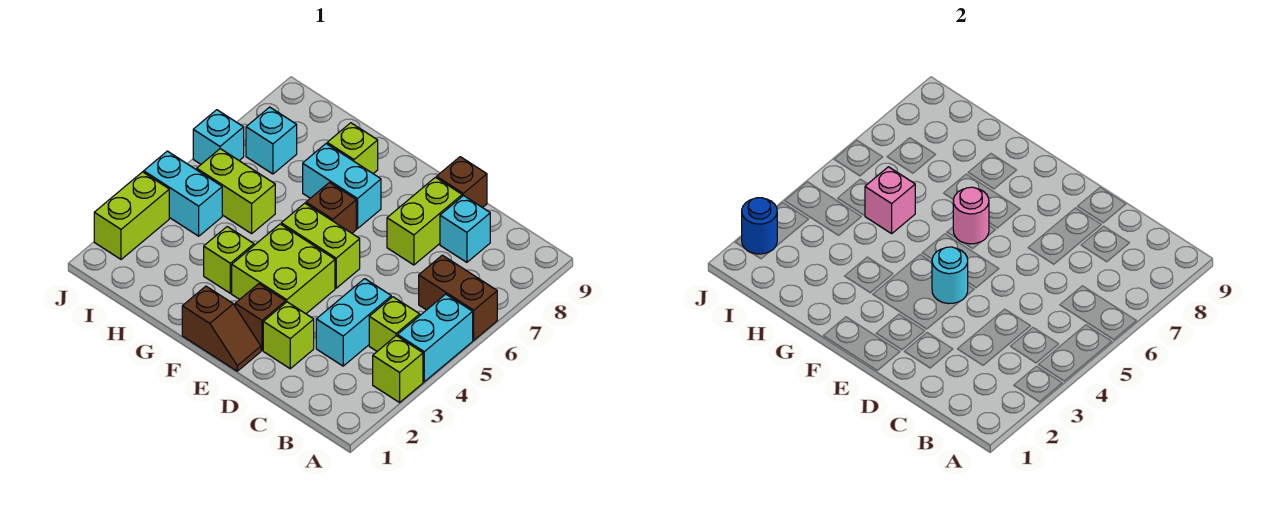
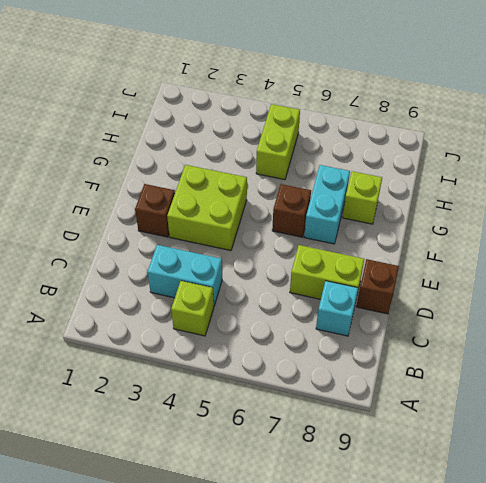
none -> lime brick A3 level 1
none -> cyan brick A4:A5 level 1
none -> brown brick A6:B6 level 1

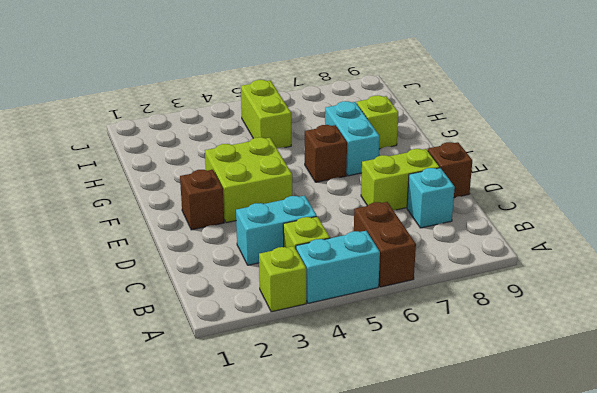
none -> lime brick D2 level 1
none -> brown slope E1:F1 level 1 top F
none -> lime brick E5:F5 level 1

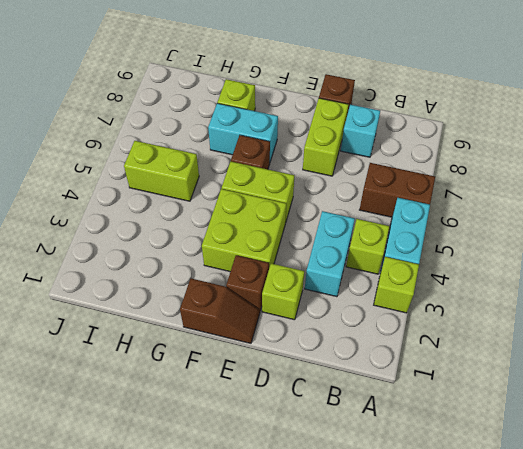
none -> lime brick G3 level 1
none -> cyan brick I4:J4 level 1
none -> cyan brick I7 level 1

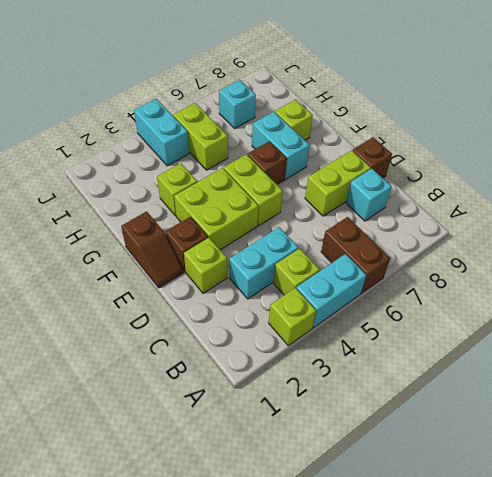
none -> lime brick J2:J3 level 1
none -> cyan brick J6 level 1
none -> cyan round brick E4 level 2

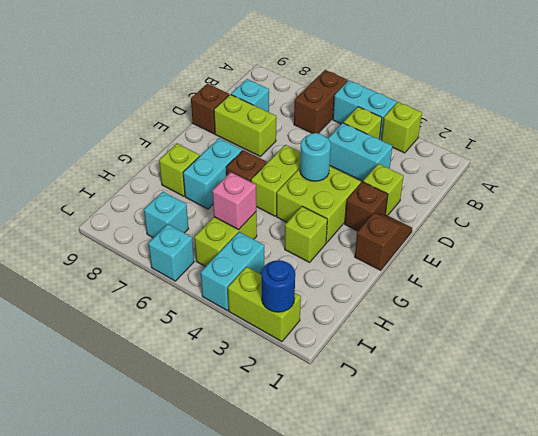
none -> pink round brick F6 level 2

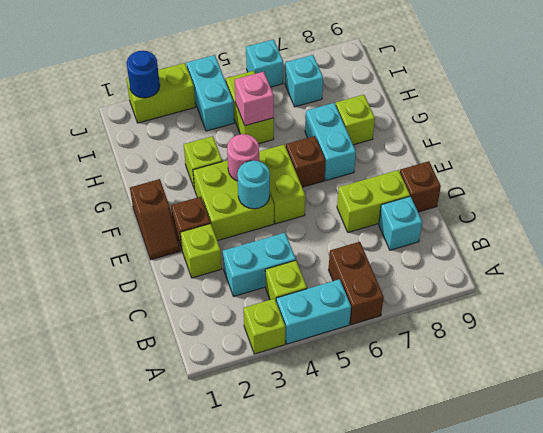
pink round brick F4 level 2 -> pink round brick F6 level 2

